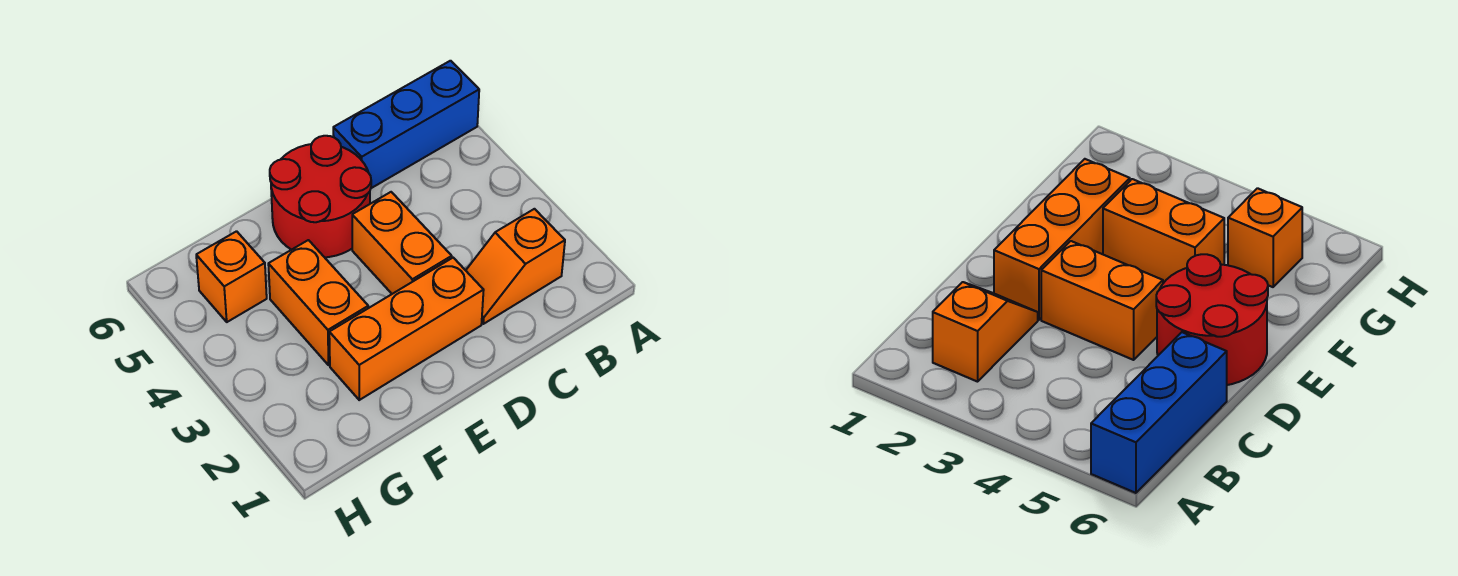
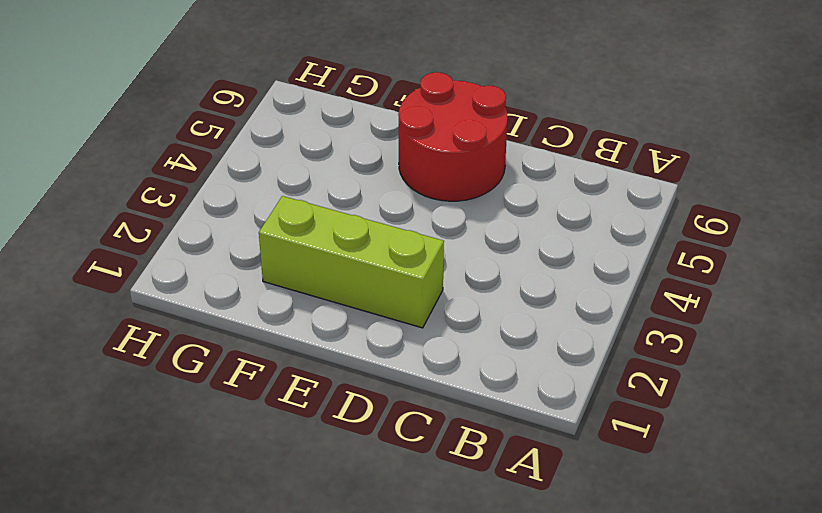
lime brick D2:F2 level 1 -> orange brick D2:F2 level 1
none -> blue brick A6:C6 level 1
none -> orange slope B2:C2 level 1 top B

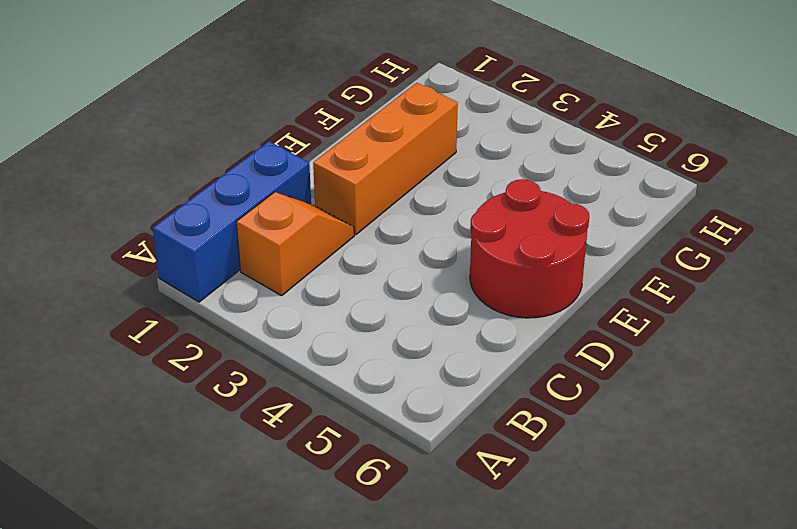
blue brick A1:C1 level 1 -> blue brick A6:C6 level 1
none -> orange brick D3:D4 level 1
none -> orange brick F3:F4 level 1

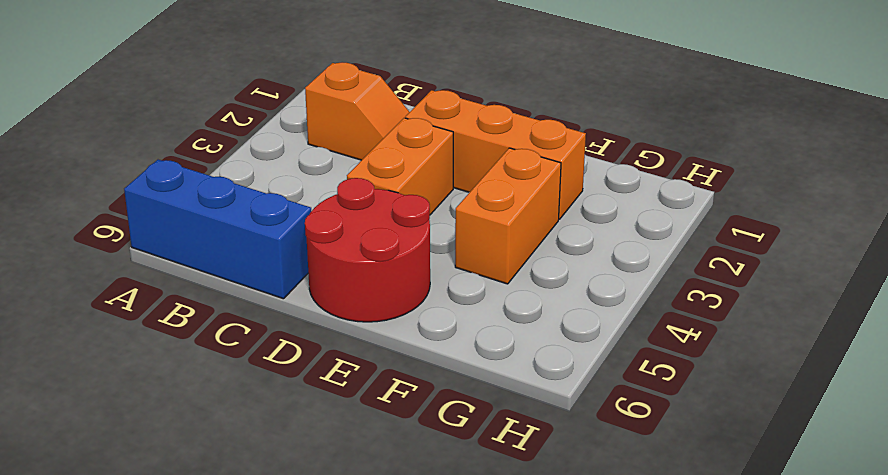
none -> orange brick G5 level 1

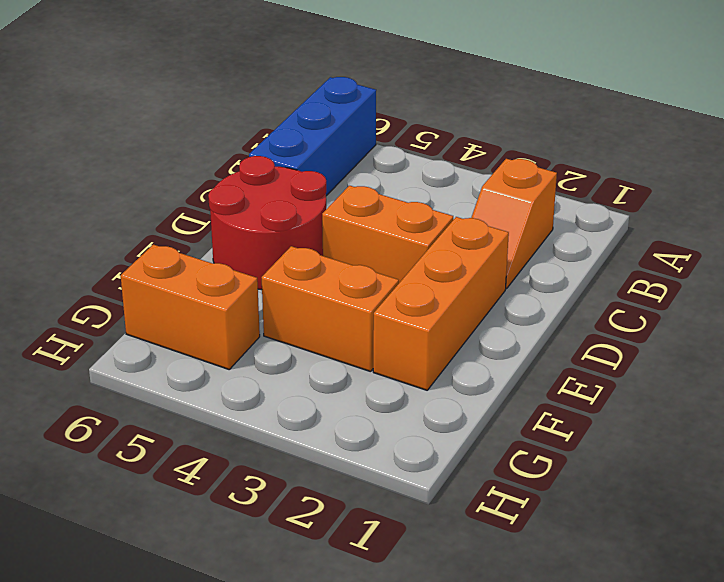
orange brick G5:G6 level 1 -> orange brick G5 level 1

